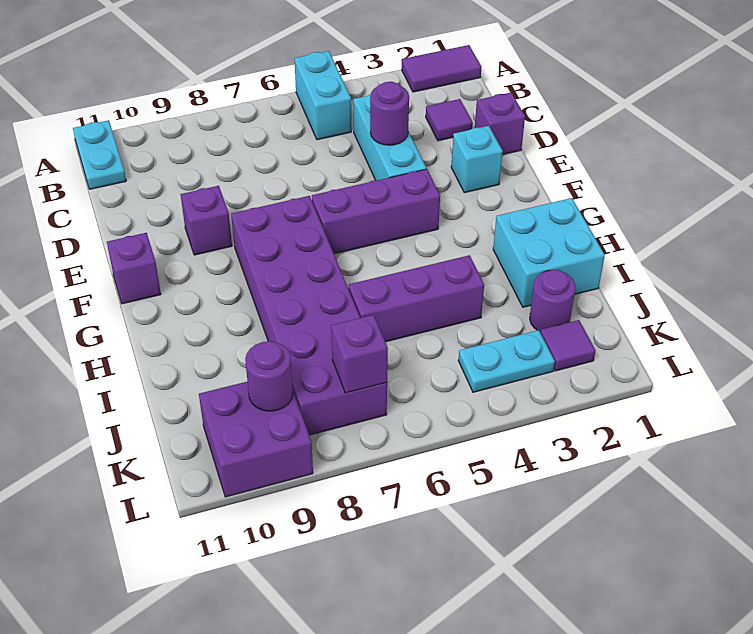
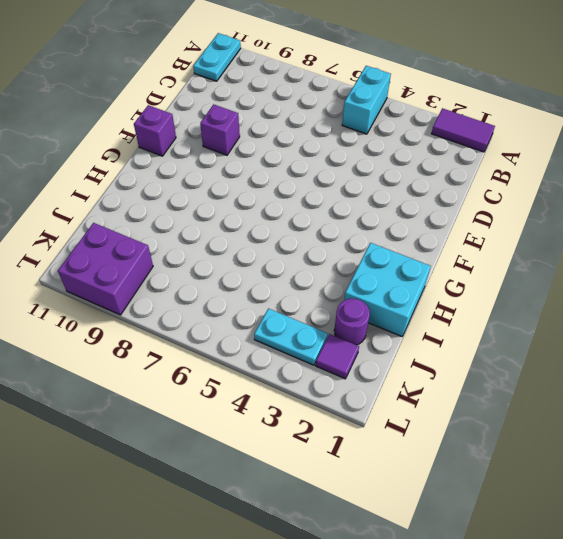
none -> purple tile C2 level 1
none -> cyan brick C4:E4 level 1
none -> purple brick D1 level 1

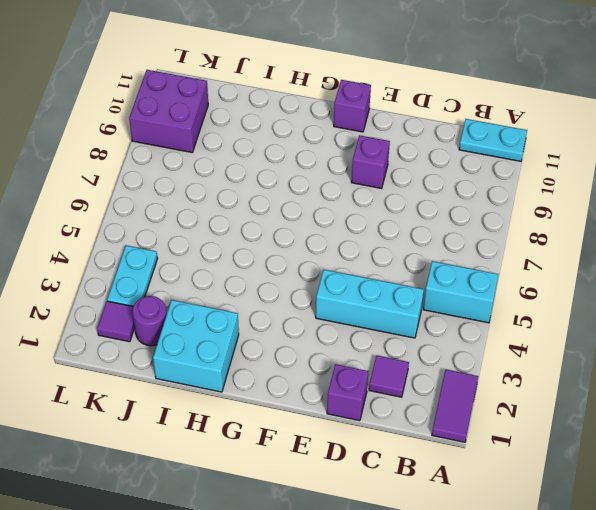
none -> cyan brick E2 level 1
none -> purple brick F4:F6 level 1
none -> purple brick F7:K8 level 1

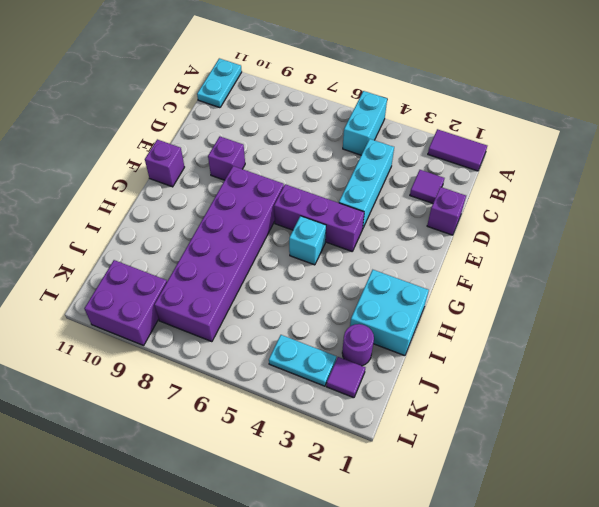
cyan brick G5 level 1 -> cyan brick E2 level 1
none -> purple brick I4:I6 level 1
none -> purple round brick D4 level 2
none -> purple brick K7 level 2

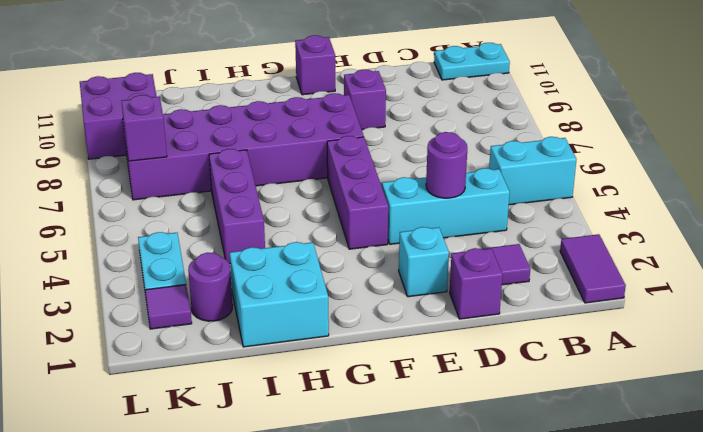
none -> purple round brick K9 level 2

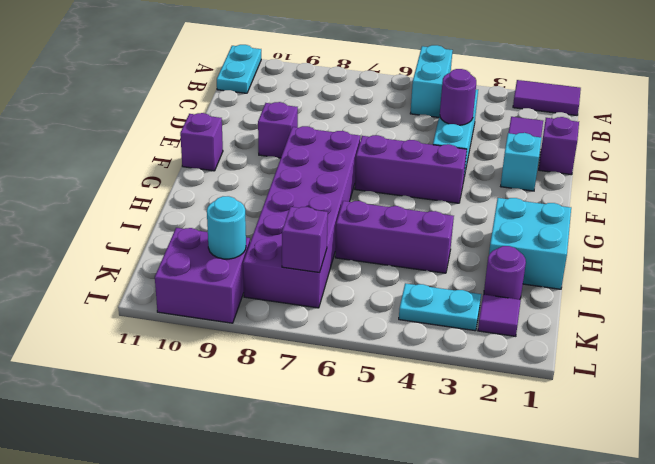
cyan round brick K9 level 2 -> purple round brick K9 level 2

